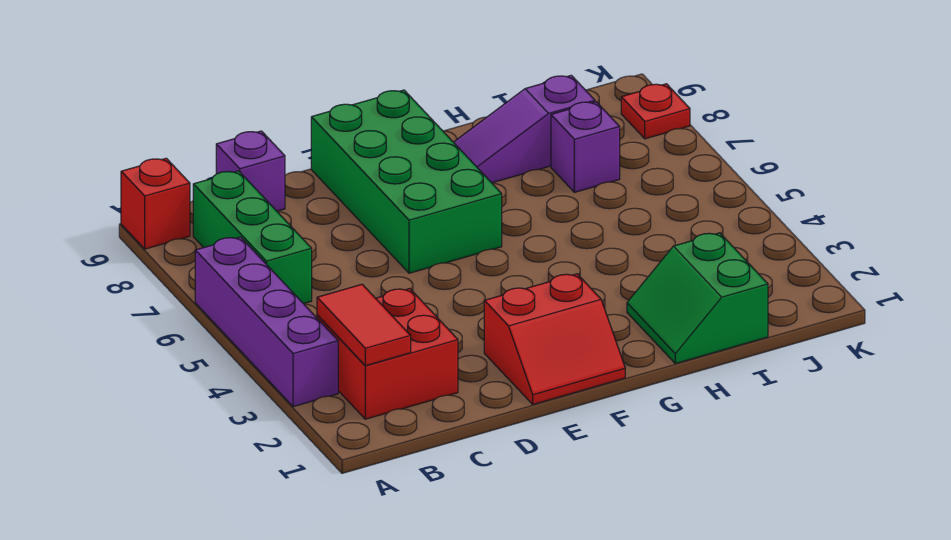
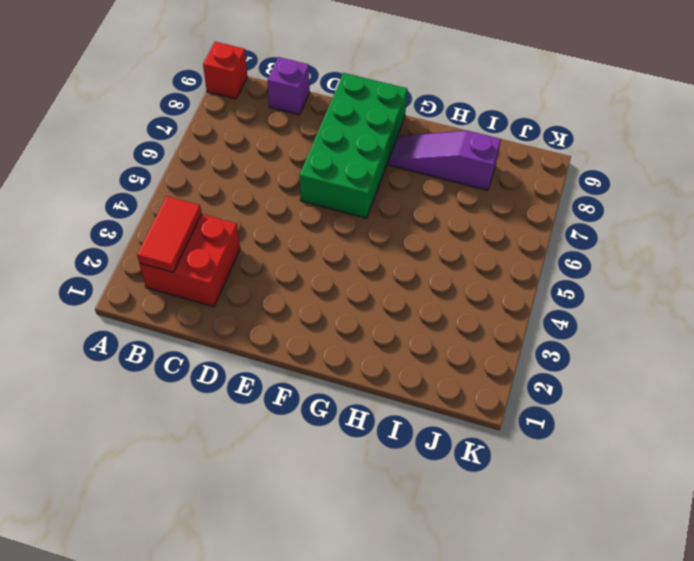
none -> purple brick A3:A6 level 1
none -> green brick B6:B8 level 1
none -> red slope E1:F2 level 1 top 2

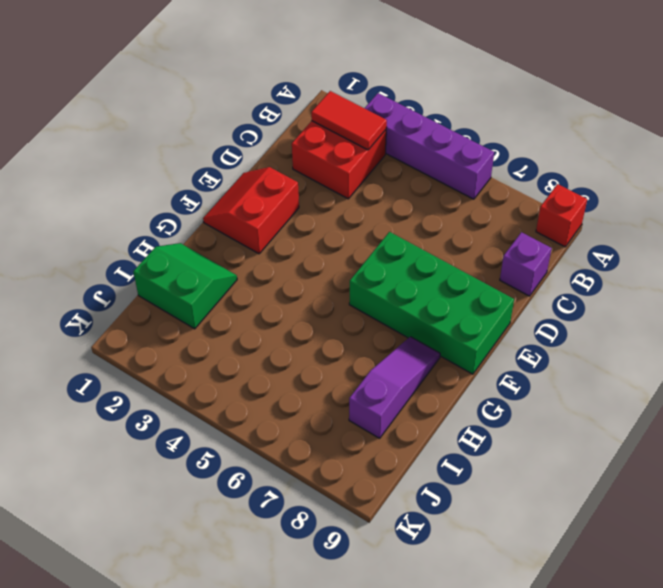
none -> green brick B6:B8 level 1
none -> purple brick I7 level 1
none -> red plate K8 level 1

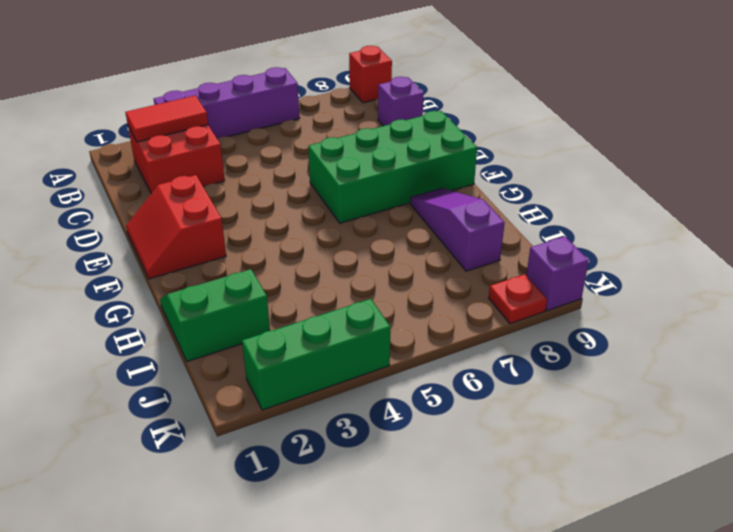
green brick K2:K4 level 1 -> green brick B6:B8 level 1
purple brick K9 level 1 -> purple brick I7 level 1

